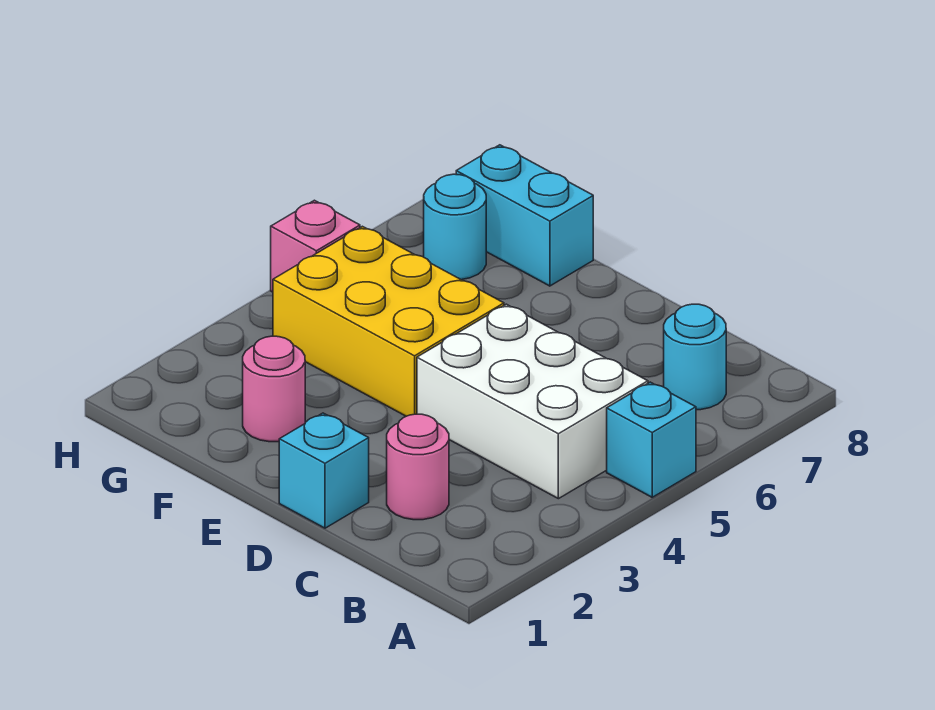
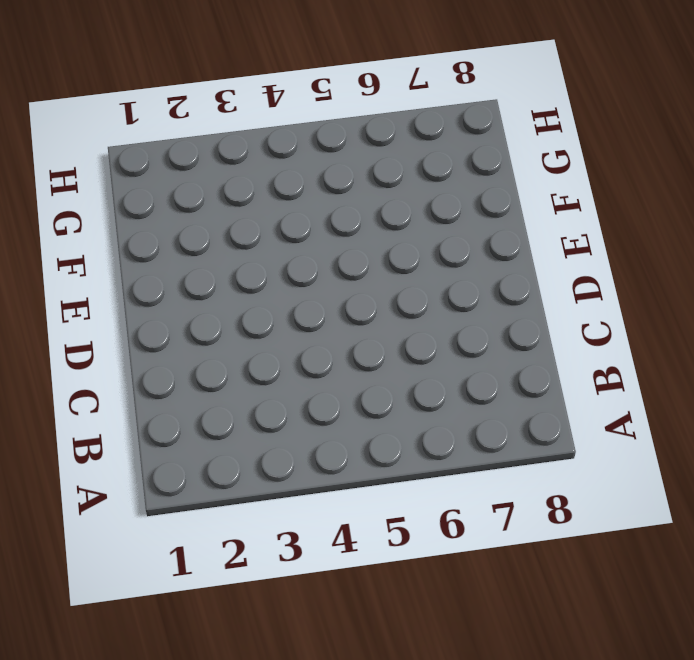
none -> cyan brick A5 level 1
none -> white brick B4:D5 level 1

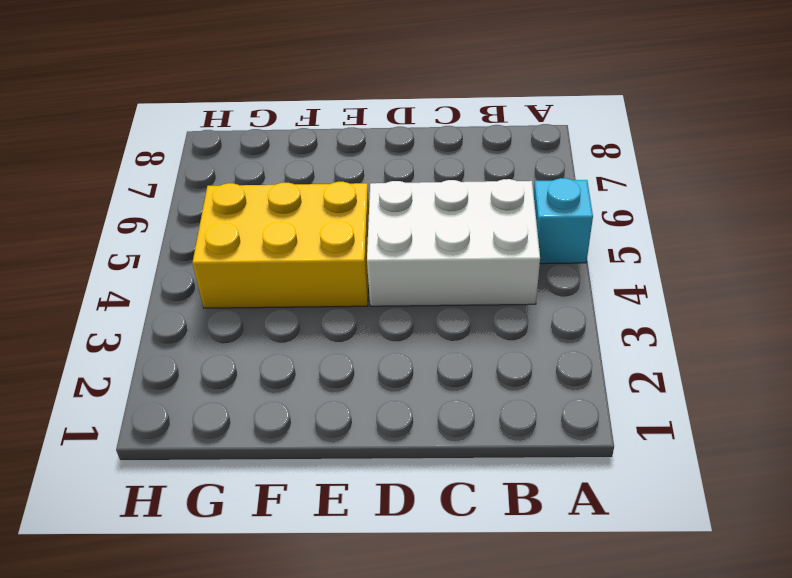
none -> cyan round brick B7 level 1
none -> pink round brick C2 level 1

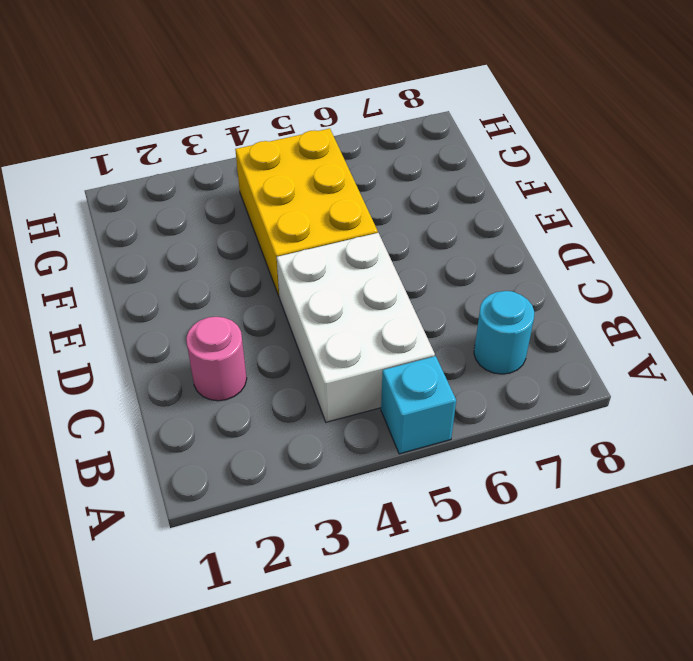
none -> cyan brick D1 level 1
none -> pink round brick F2 level 1

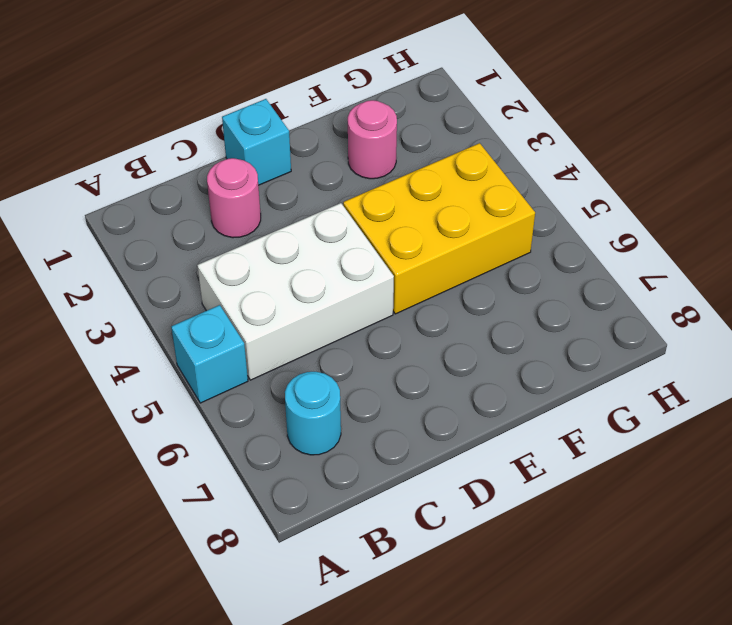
none -> cyan brick F8:G8 level 1
none -> cyan round brick G7 level 1

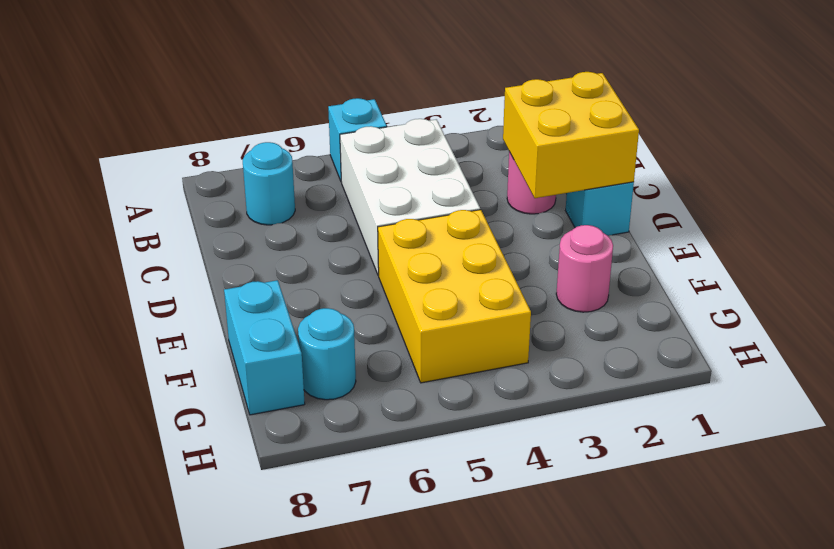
yellow brick C1:D2 level 2 -> none
none -> pink brick H5 level 1

